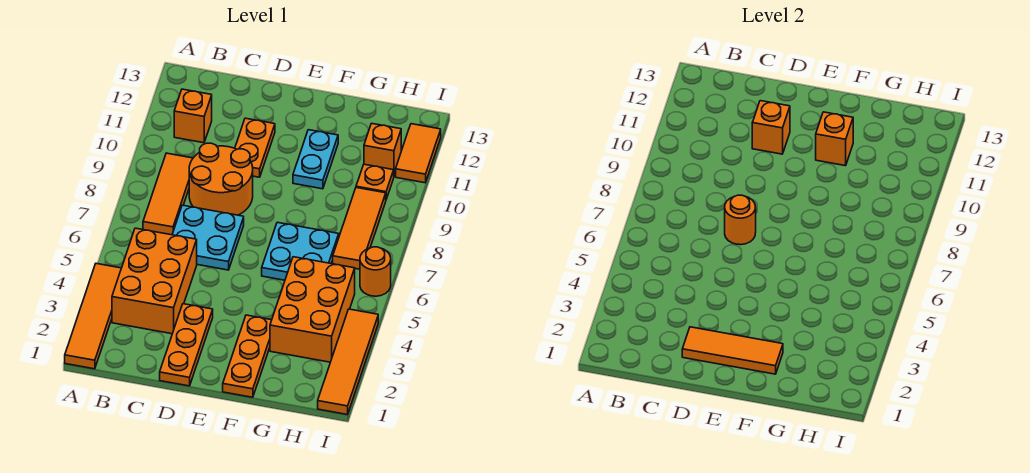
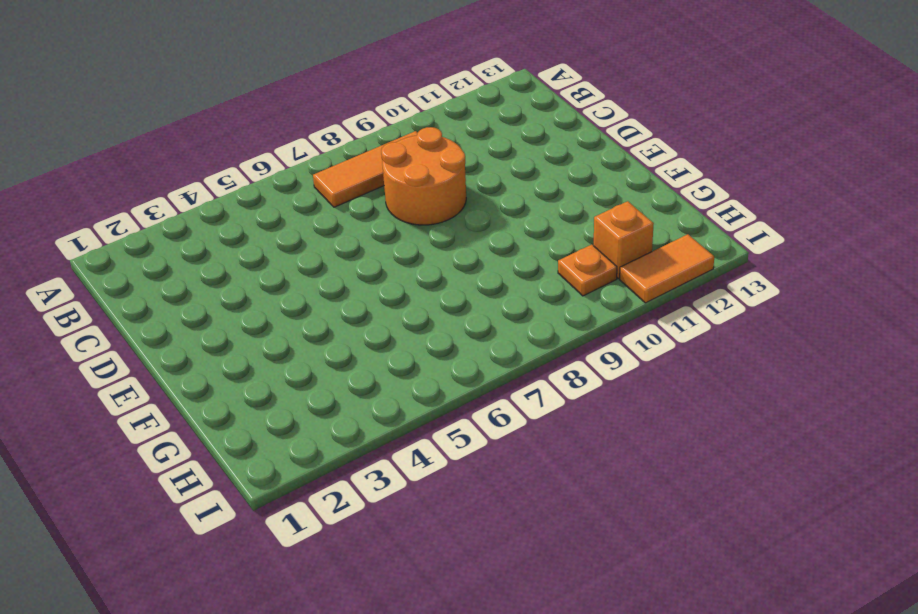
none -> orange tile A1:A4 level 1
none -> orange brick B3:C5 level 1
none -> orange brick B11 level 1

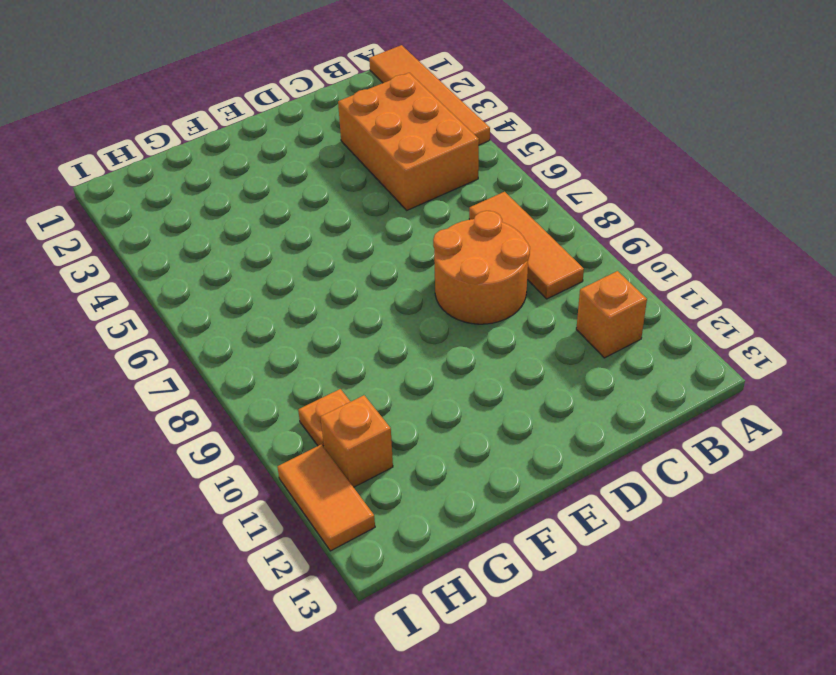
none -> cyan plate C6:D7 level 1
none -> orange plate D1:D3 level 1
none -> orange plate D10:D11 level 1

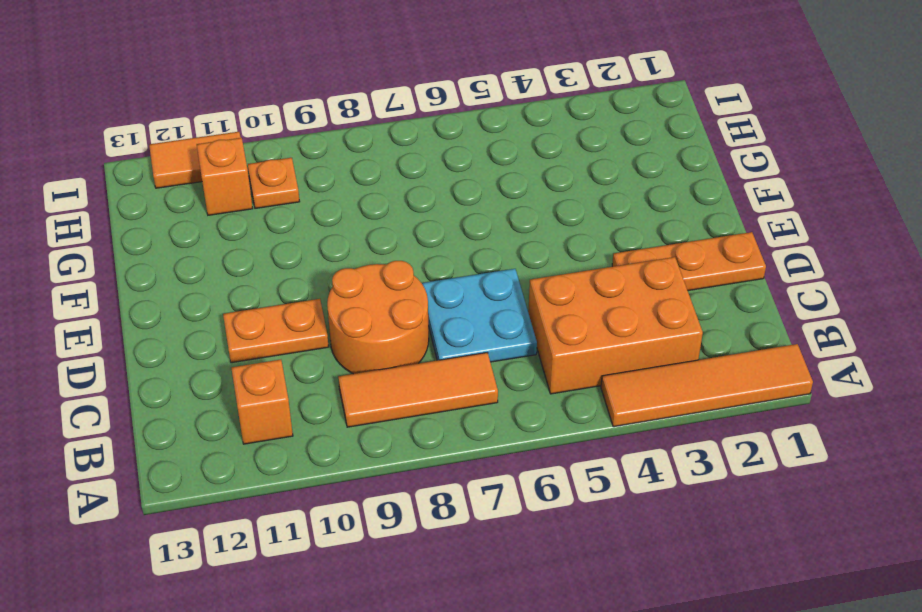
none -> orange plate F1:F3 level 1
none -> cyan plate F6:G7 level 1
none -> cyan plate F10:F11 level 1

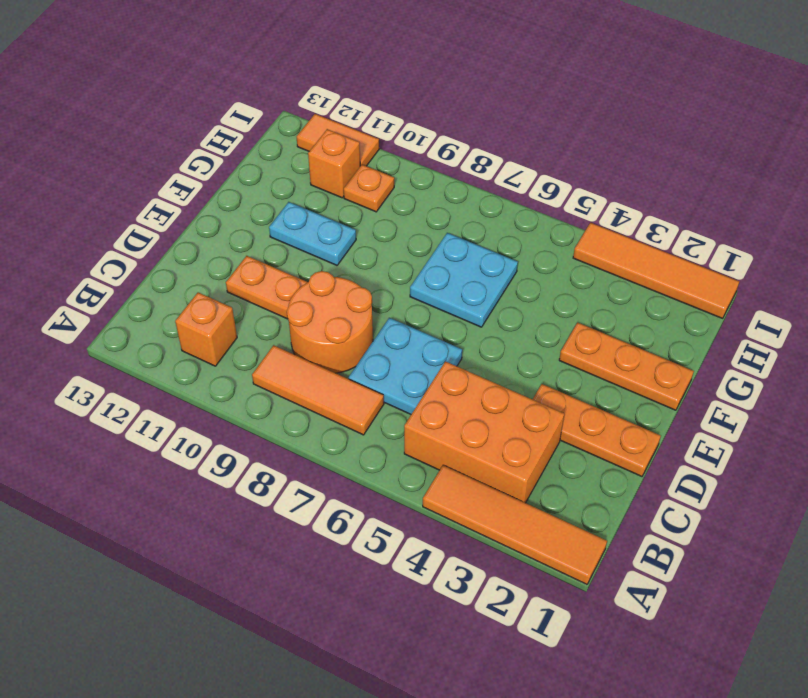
none -> orange brick G3:H5 level 1
none -> orange tile H7:H9 level 1
none -> orange round brick I6 level 1

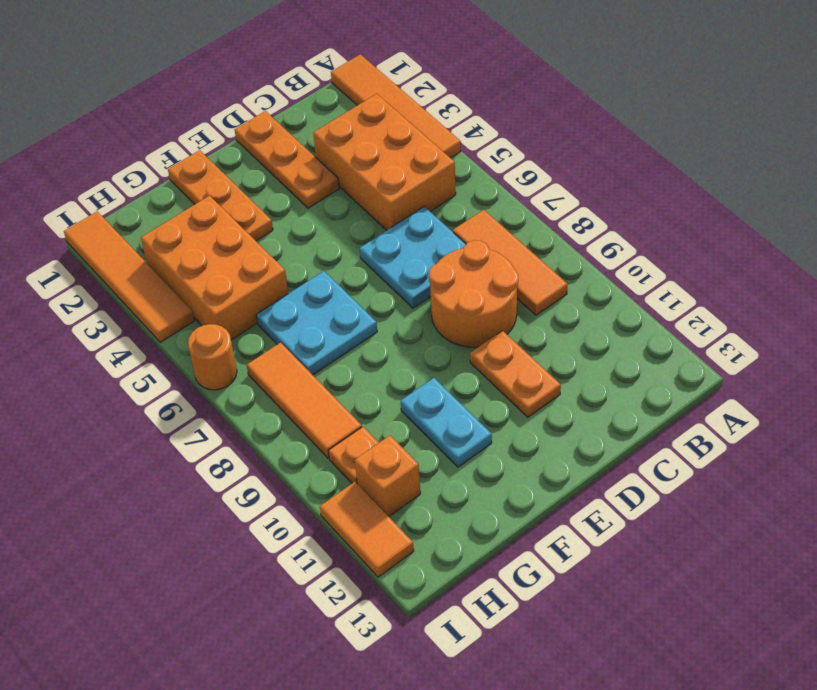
none -> orange brick B11 level 1
none -> orange tile D2:F2 level 2
none -> orange round brick D7 level 2

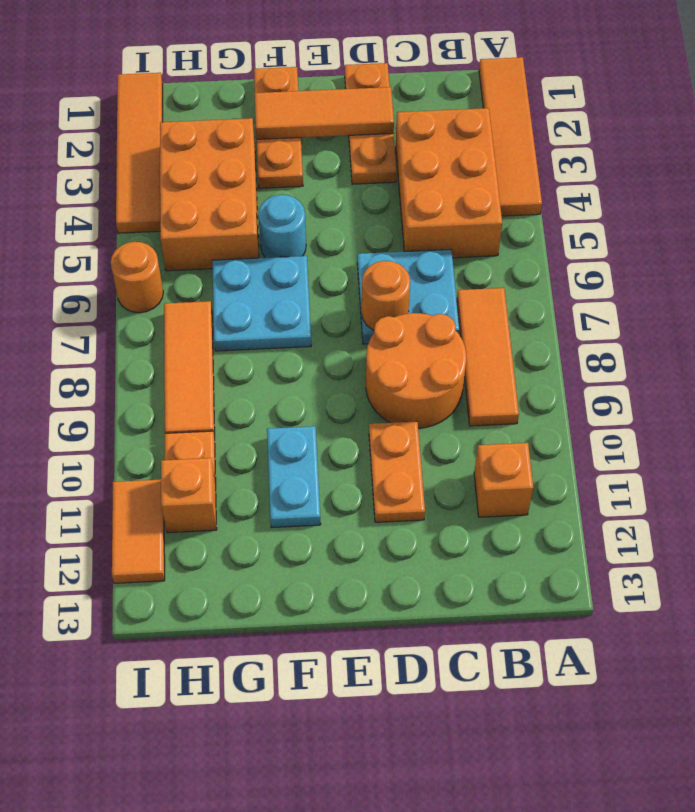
cyan round brick F5 level 1 -> none
none -> orange brick D11 level 2
none -> orange brick F11 level 2

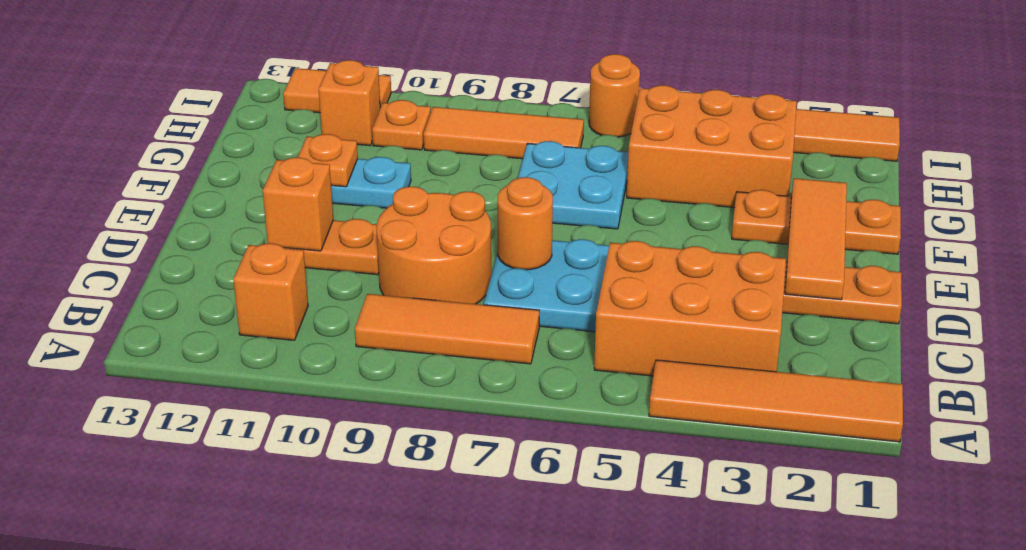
orange plate F11 level 2 -> orange brick F11 level 2

